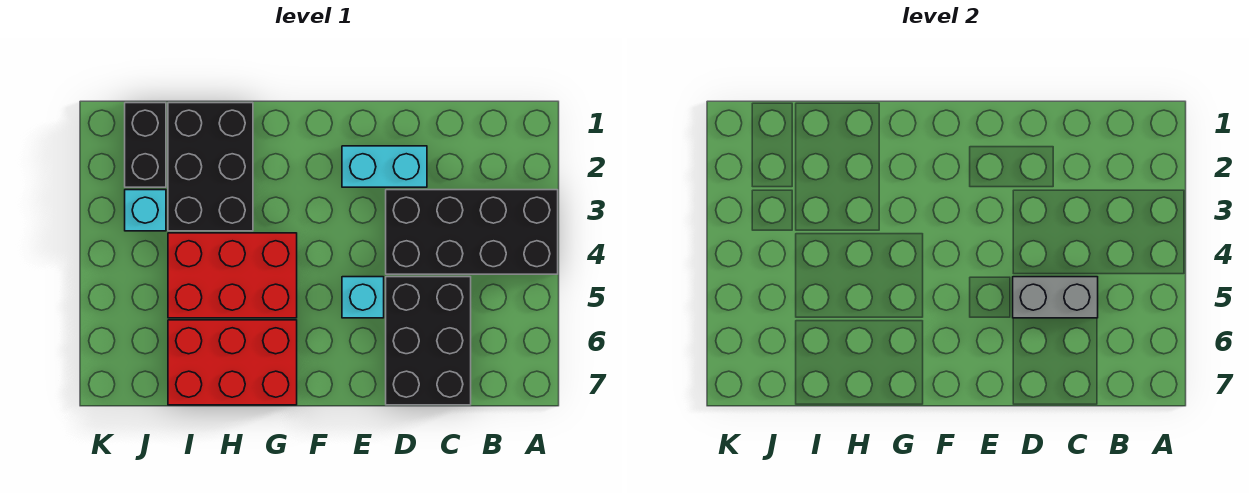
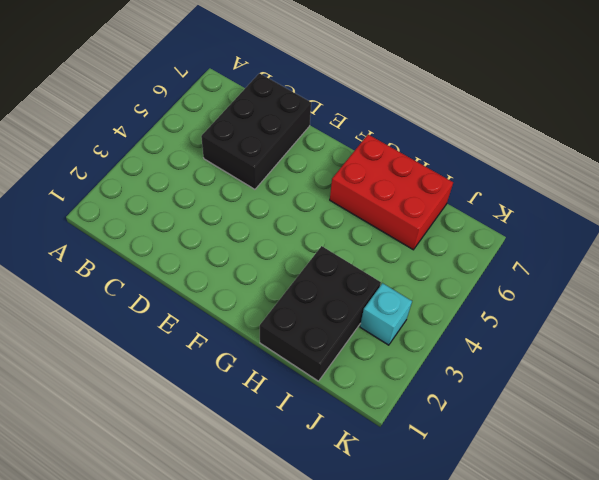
none -> black brick A3:D4 level 1
none -> cyan brick D2:E2 level 1

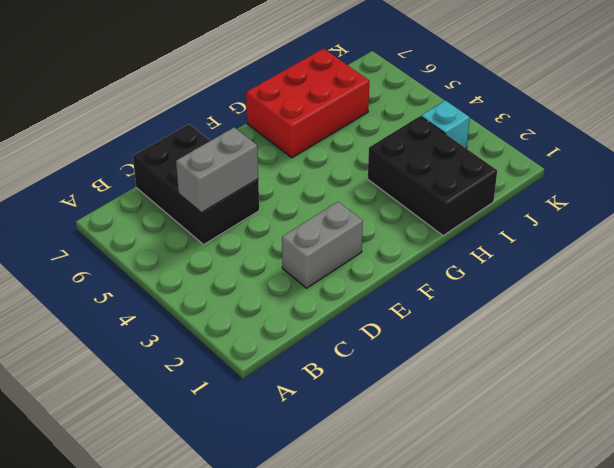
grey brick D2:E2 level 1 -> cyan brick D2:E2 level 1
none -> black brick A3:D4 level 1
none -> cyan brick E5 level 1

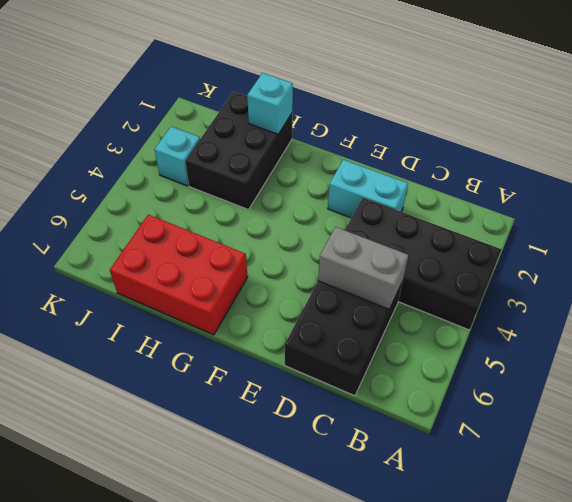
cyan brick H1 level 2 -> cyan brick E5 level 1
none -> red brick G4:I5 level 1
none -> black brick J1:J2 level 1

